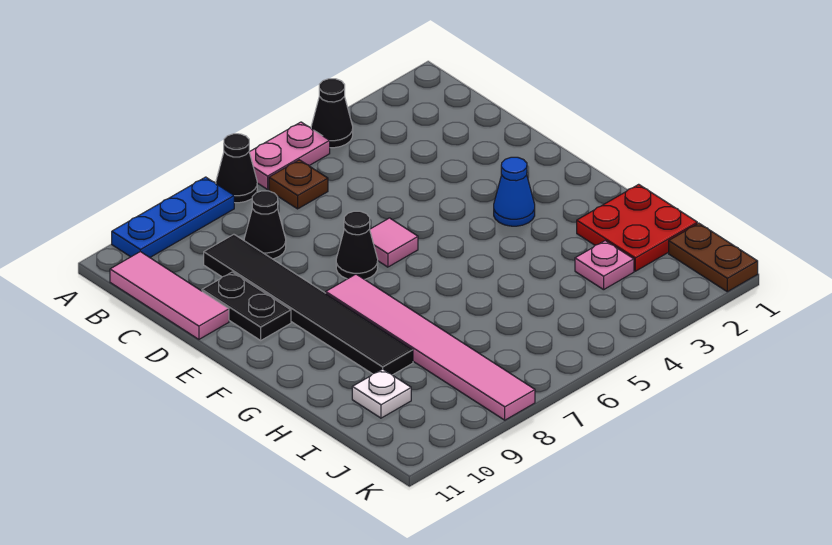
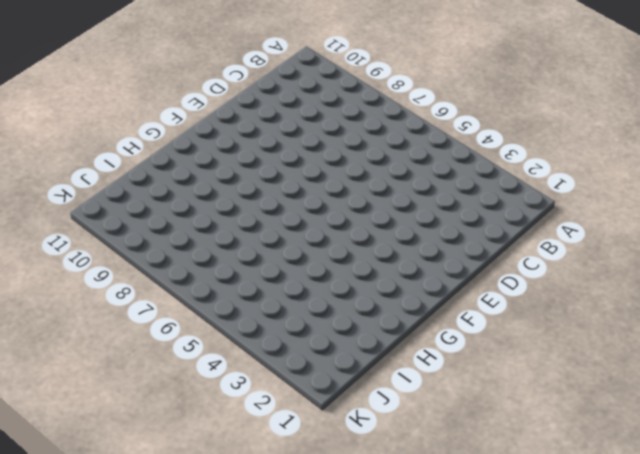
none -> black cone A4 level 1
none -> pink plate A5:A6 level 1
none -> black cone A7 level 1

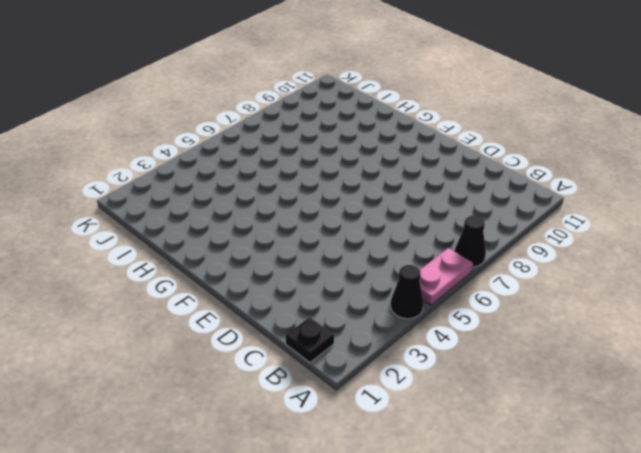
black plate B1 level 1 -> none
none -> blue plate A8:A10 level 1
none -> brown plate B6 level 1
none -> pink tile B11:D11 level 1

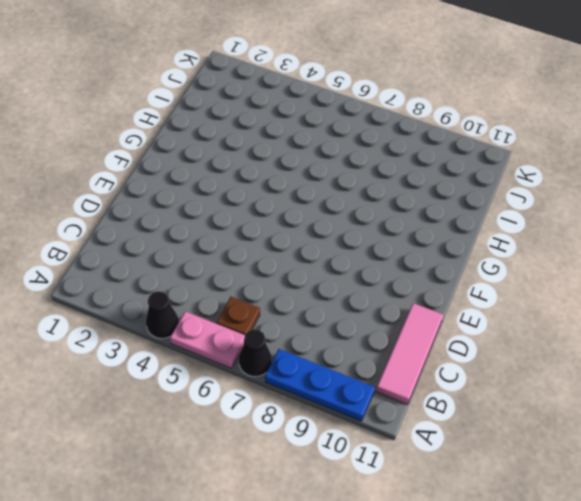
none -> black cone C8 level 1
none -> black tile C9:H9 level 1
none -> black plate D10:E10 level 1

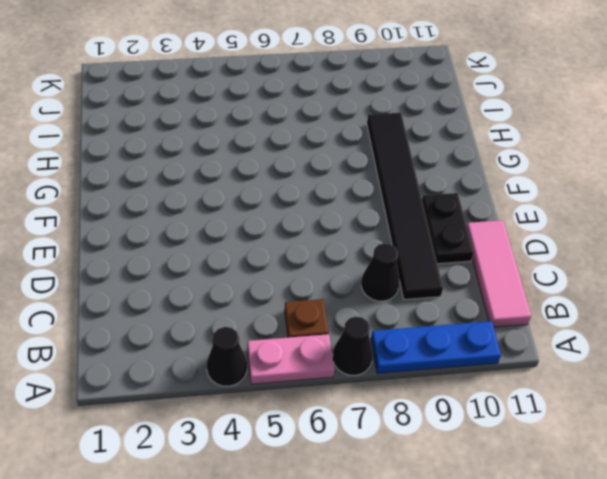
none -> pink tile E6 level 1
none -> black cone E7 level 1
none -> blue cone F3 level 1

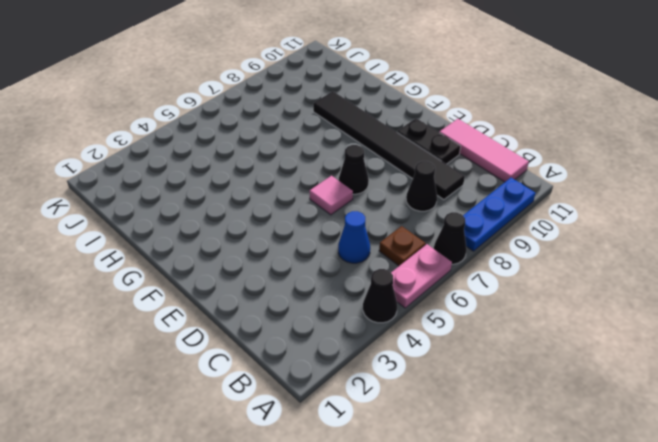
blue cone C5 level 1 -> blue cone F3 level 1
none -> pink tile F8:K8 level 1
none -> red plate H1:I2 level 1
none -> pink plate I3 level 1

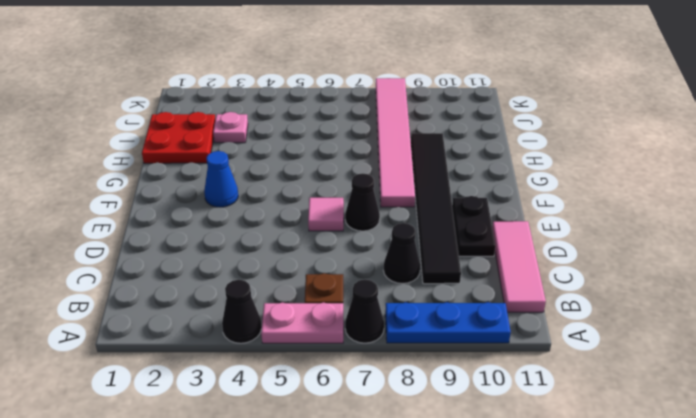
none -> white plate I10 level 1
none -> brown plate J1:K1 level 1

